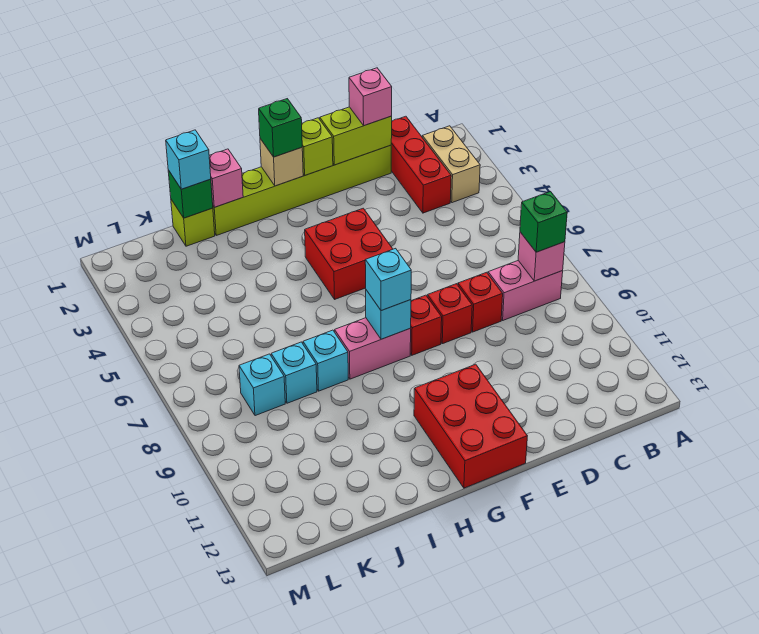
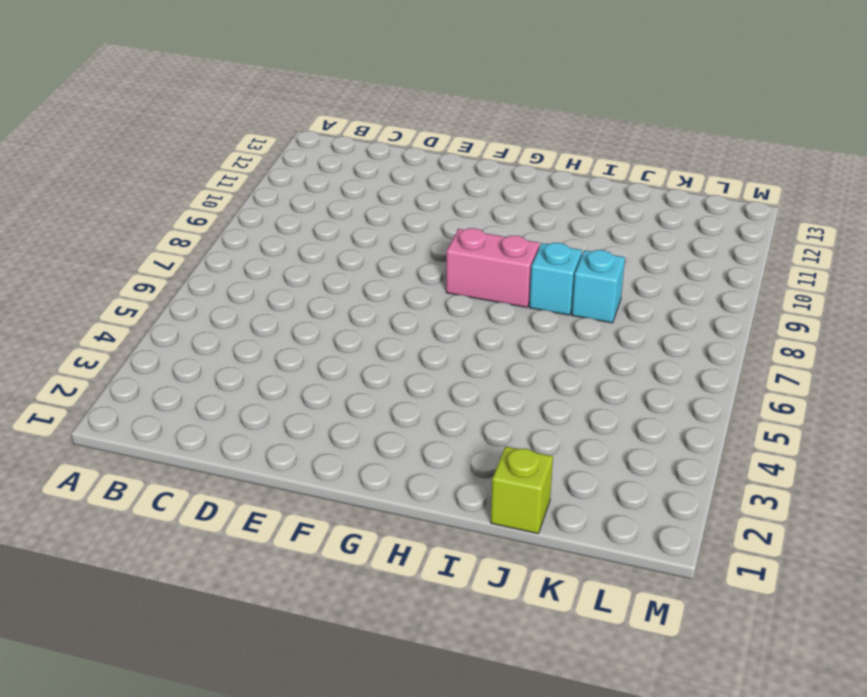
none -> tan brick B2:B3 level 1
none -> pink brick B8:C8 level 1
none -> red brick C1:C3 level 1

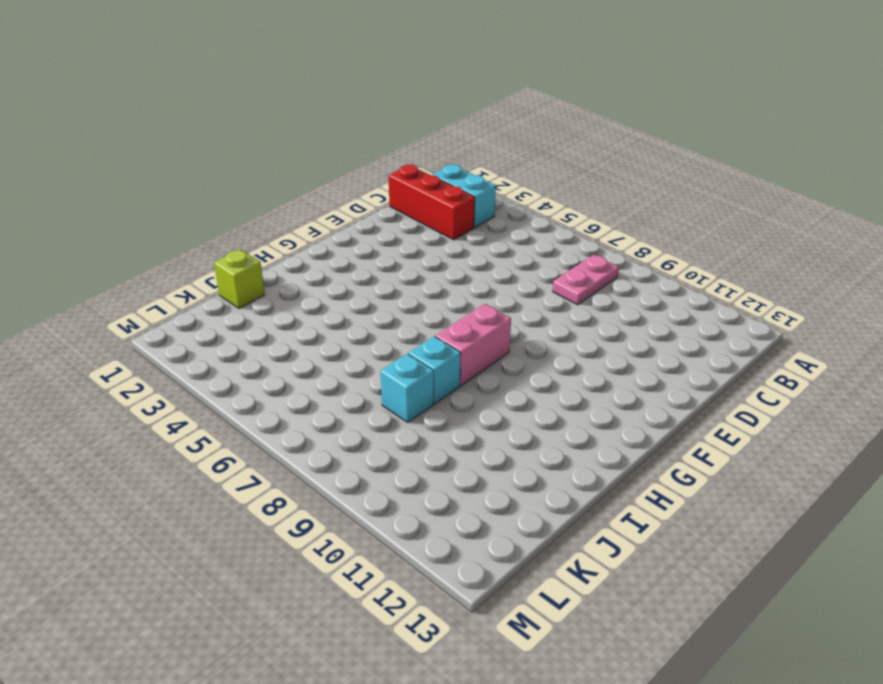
cyan brick B2:B3 level 1 -> tan brick B2:B3 level 1
pink plate B8:C8 level 1 -> pink brick B8:C8 level 1
none -> lime brick D1:I1 level 1
none -> red brick D8 level 1
none -> red brick E8 level 1

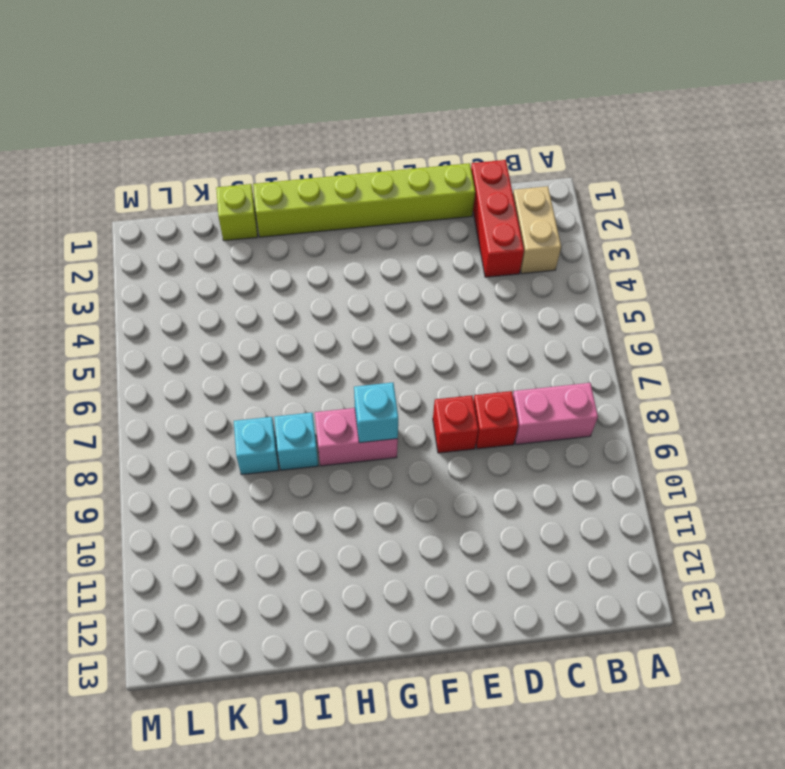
none -> red brick F4:G5 level 1
none -> red brick F8 level 1
none -> red brick F11:G13 level 1

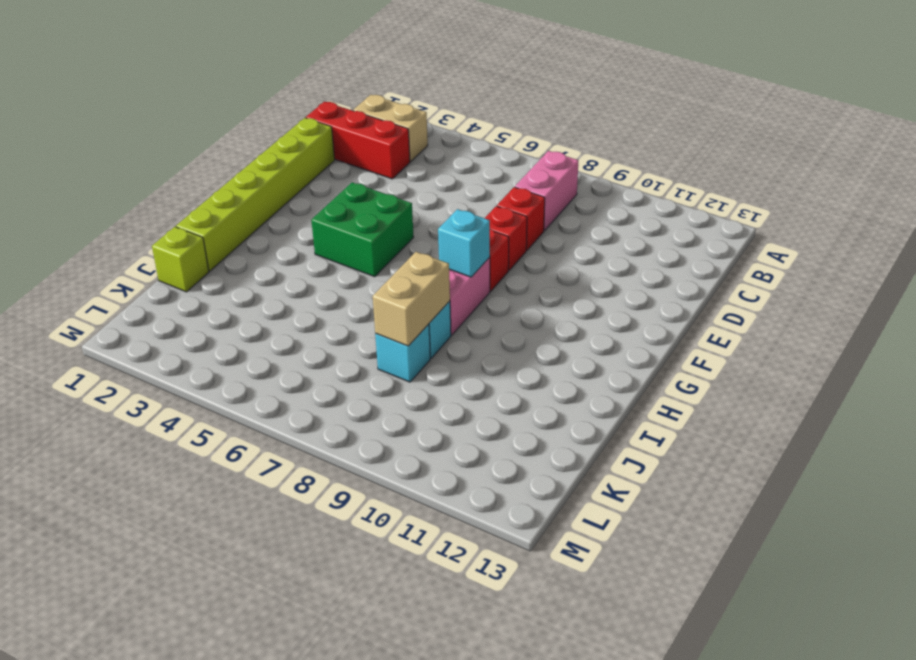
green brick F4:G5 level 1 -> red brick F4:G5 level 1
tan brick I8:J8 level 2 -> none
none -> red brick F11:G13 level 1
none -> cyan brick K8 level 1
none -> pink brick B8 level 2

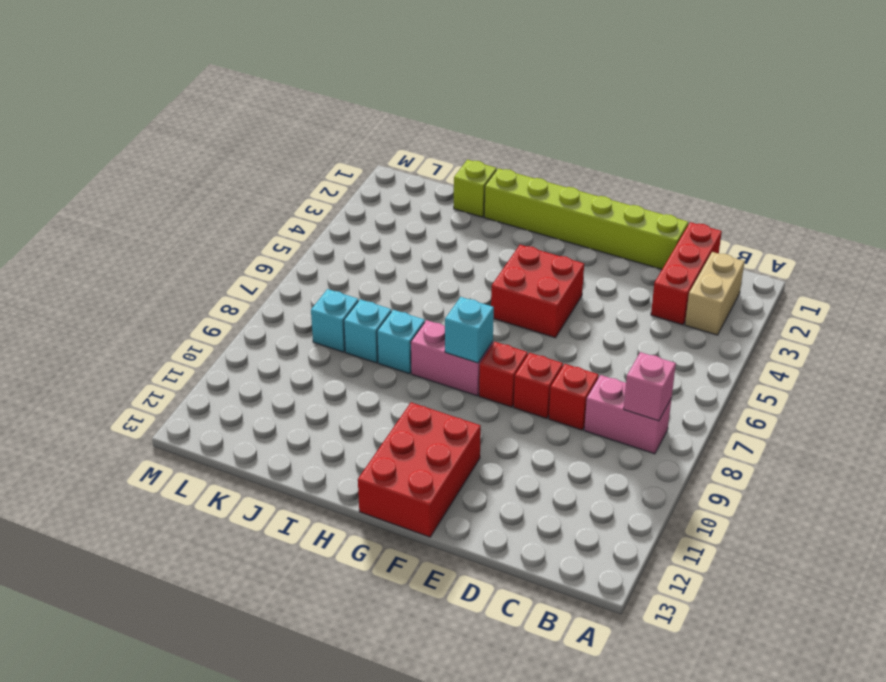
none -> lime brick D1:E1 level 2
none -> lime brick F1 level 2
none -> tan brick G1 level 2

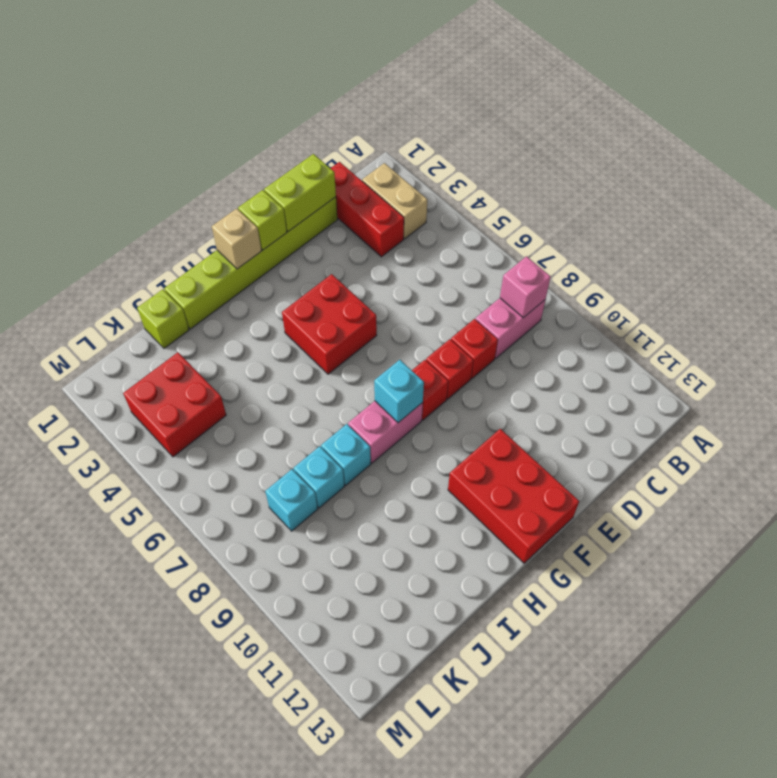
red brick K3:L4 level 1 -> none
none -> pink brick I1 level 2
none -> green brick J1 level 2
none -> green brick B8 level 3

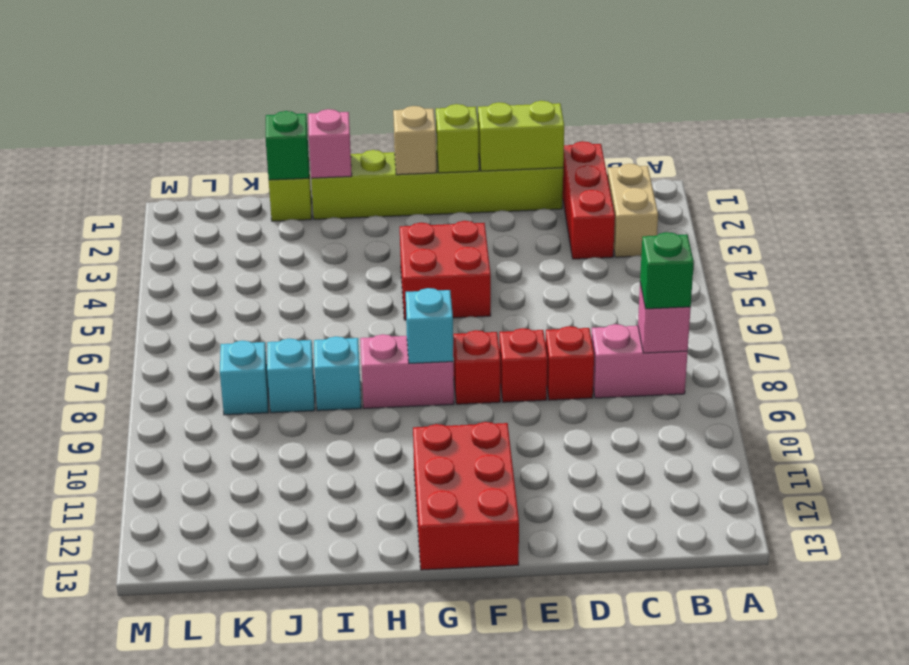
none -> pink brick D1 level 3
none -> green brick G1 level 3
none -> cyan brick G8 level 3

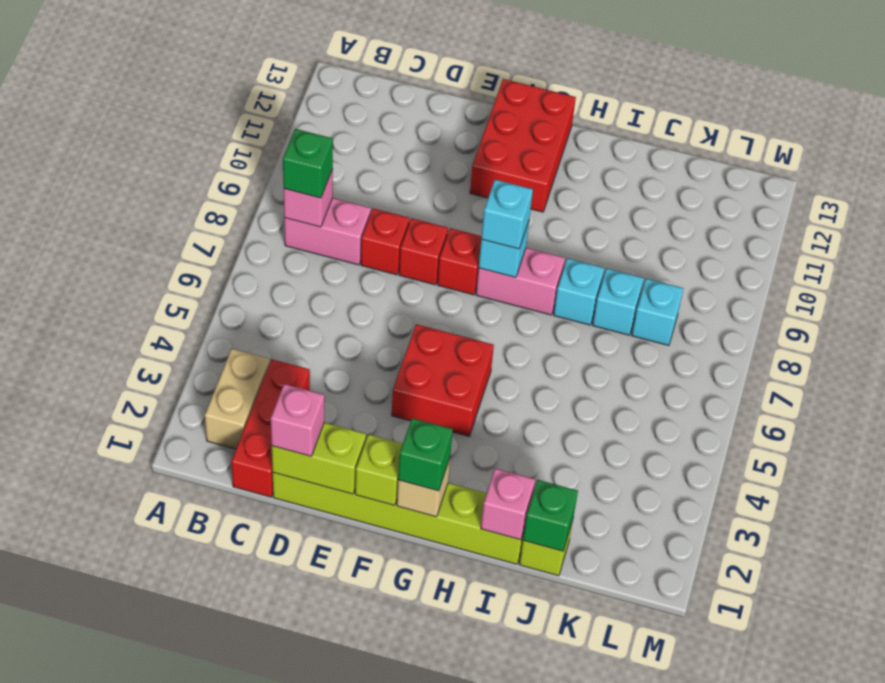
none -> cyan brick J1 level 3

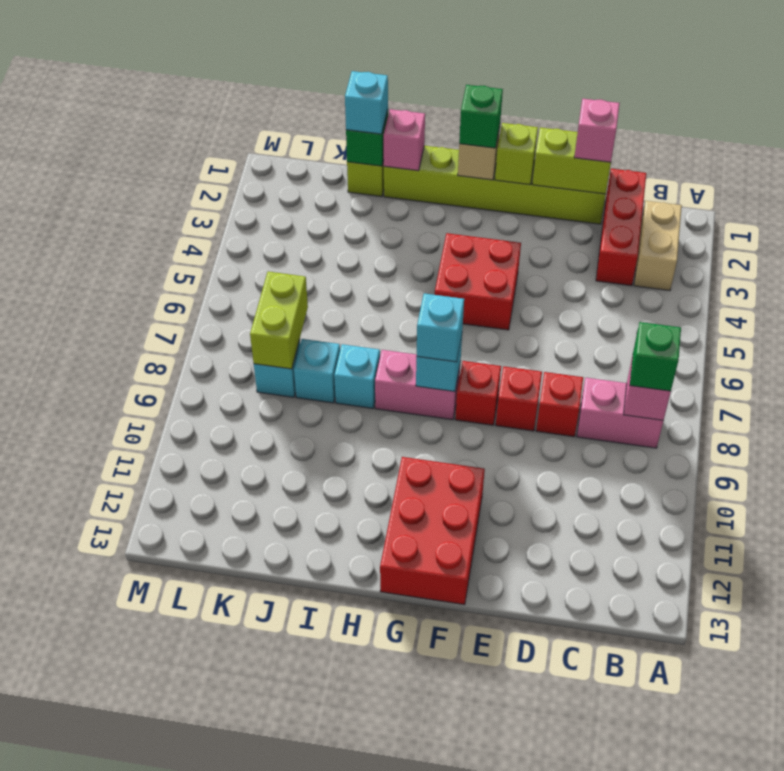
lime brick K7:K8 level 2 -> none

